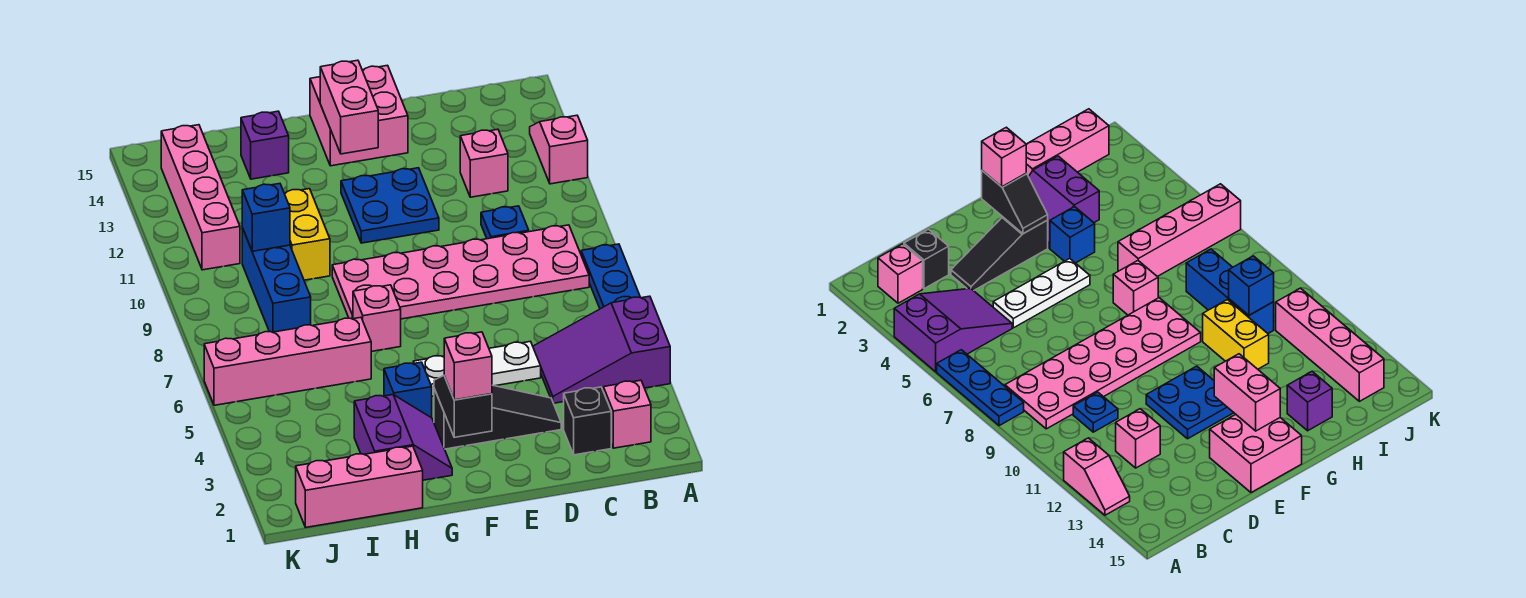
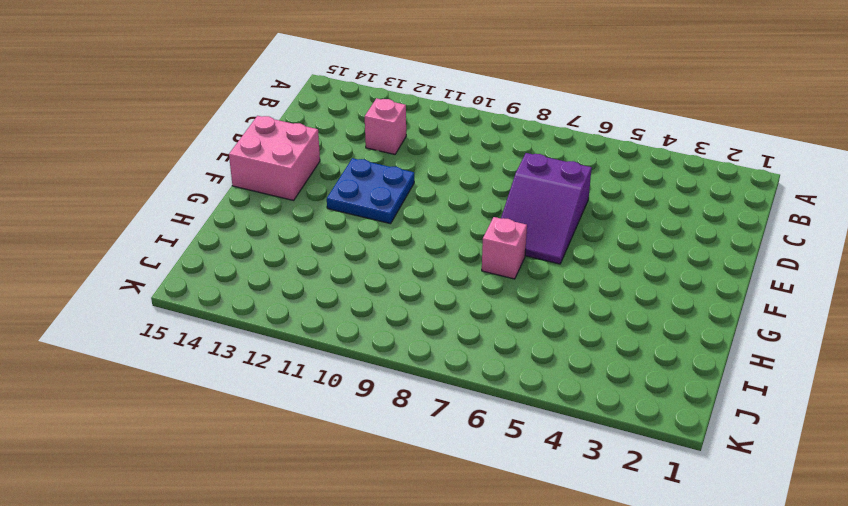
purple slope D6:F7 level 1 top D -> purple slope A4:C5 level 1 top A
none -> blue plate A6:A8 level 1
none -> pink slope A12:A13 level 1 top 12
none -> pink brick B2 level 1

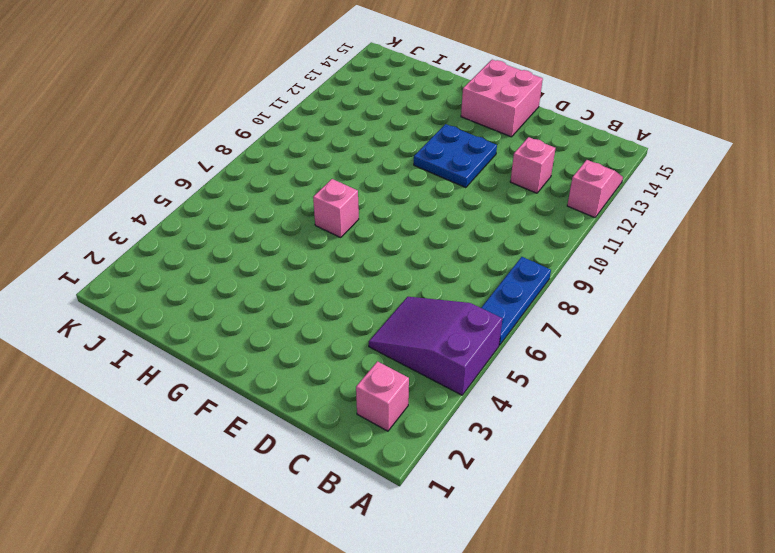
none -> pink plate B8:G9 level 1
none -> black brick C2 level 1
none -> blue plate C10 level 1

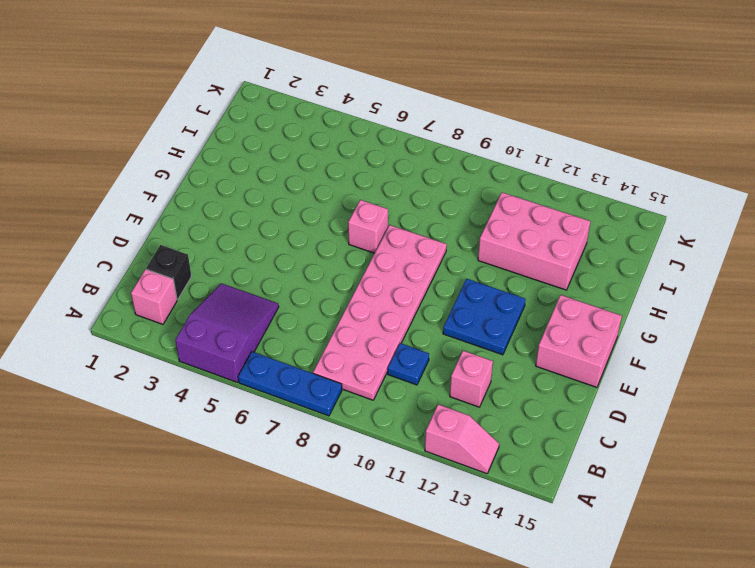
pink brick H11:I13 level 1 -> yellow brick H10:H11 level 1
none -> black slope D3:F3 level 1 top F
none -> white plate D5:F5 level 1
none -> purple slope G2:H3 level 1 top H

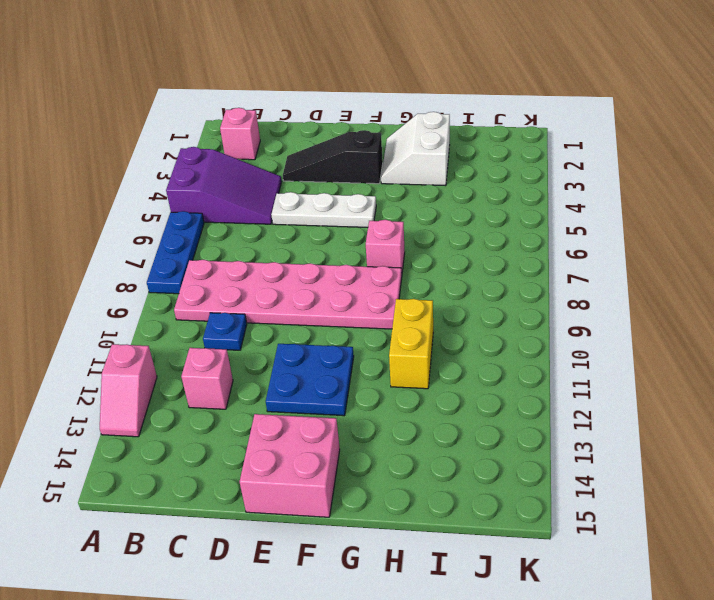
white slope G2:H3 level 1 top H -> purple slope G2:H3 level 1 top H
none -> black brick C2 level 1
none -> blue brick G4 level 1
none -> pink brick H1:J1 level 1

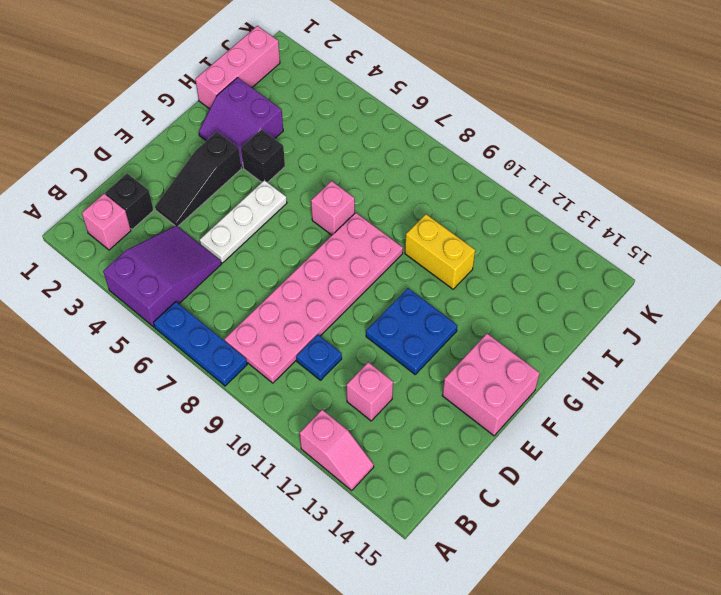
black brick G4 level 1 -> blue brick G4 level 1
none -> pink brick H6:K6 level 1
none -> purple brick H14 level 1
none -> blue brick I8:I10 level 1

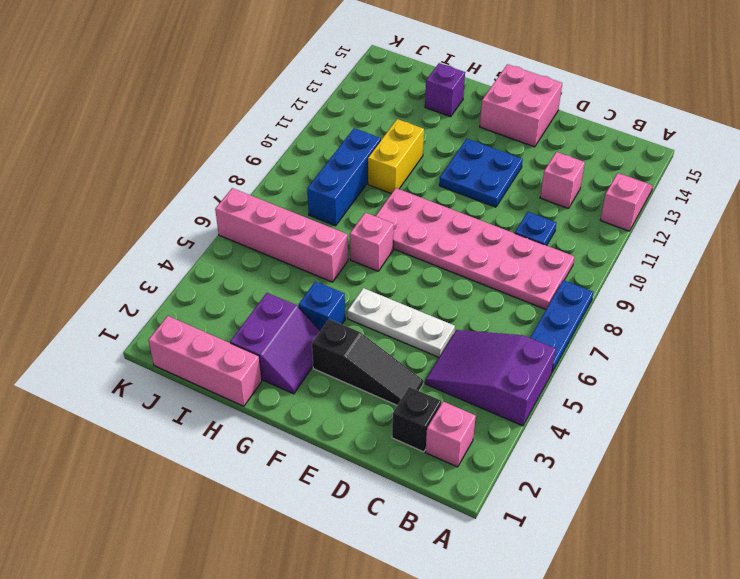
none -> pink brick J11:J14 level 1
none -> black slope F2:F3 level 2 top 2
none -> pink brick F13:F14 level 2

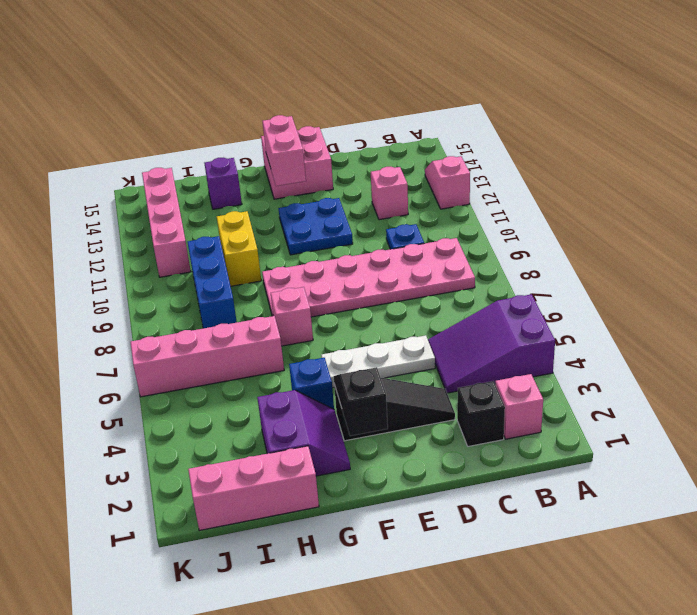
none -> blue plate A6:A8 level 1
none -> blue brick I10 level 2
none -> pink brick F2 level 3

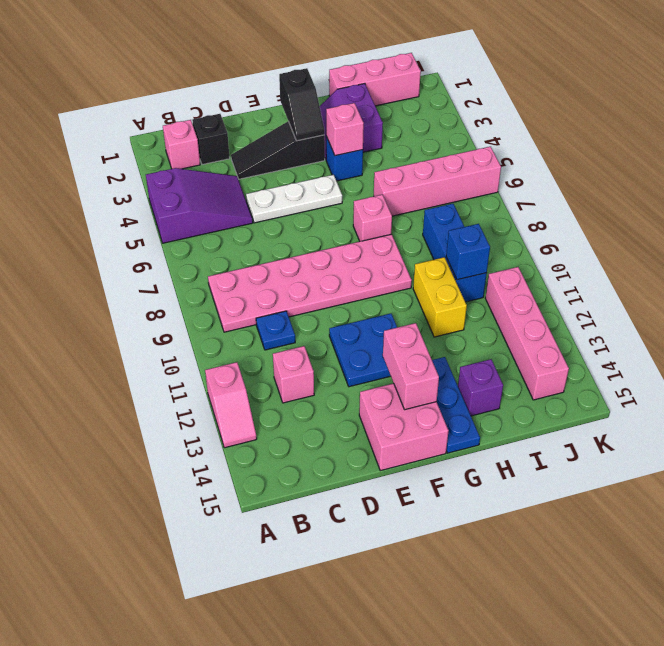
pink brick G4 level 2 -> pink brick F2 level 3
blue plate G13:G15 level 1 -> blue plate A6:A8 level 1

